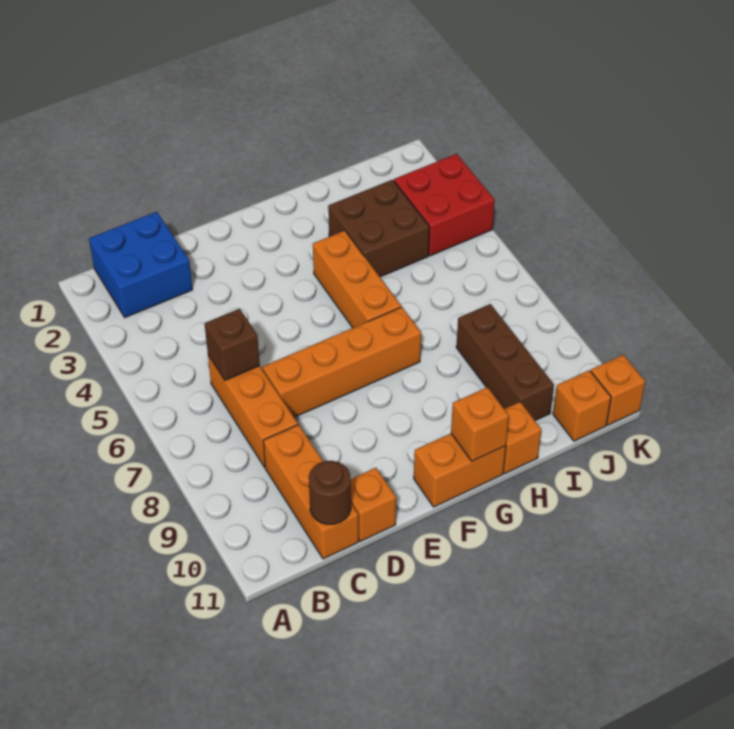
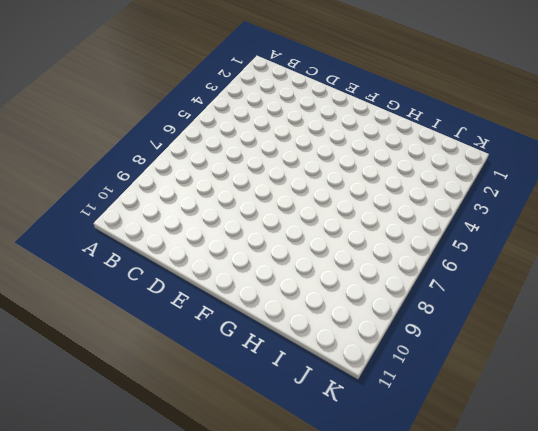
none -> blue brick B1:C2 level 1
none -> orange brick C6:C8 level 1
none -> orange brick C9:C11 level 1

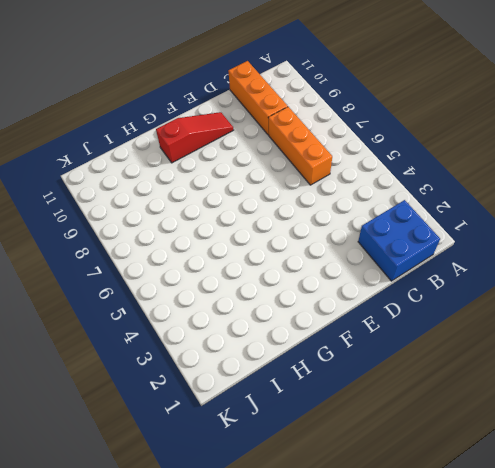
red slope E10:G10 level 1 top G -> none
none -> orange brick D7:G7 level 1
none -> orange brick D11 level 1
none -> orange brick F11:G11 level 1

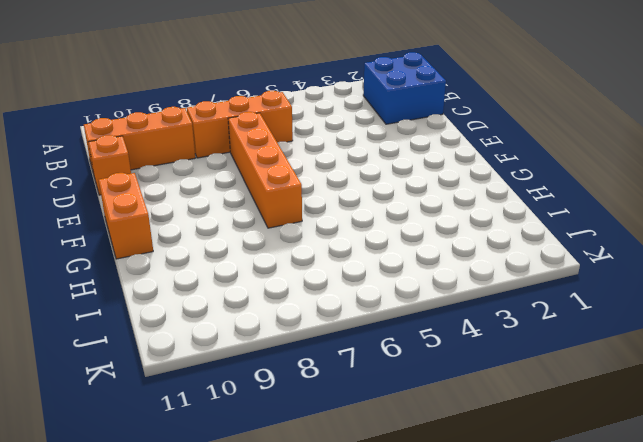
none -> orange brick G4:G6 level 1
none -> brown brick H3:I4 level 1
none -> orange brick H11 level 1

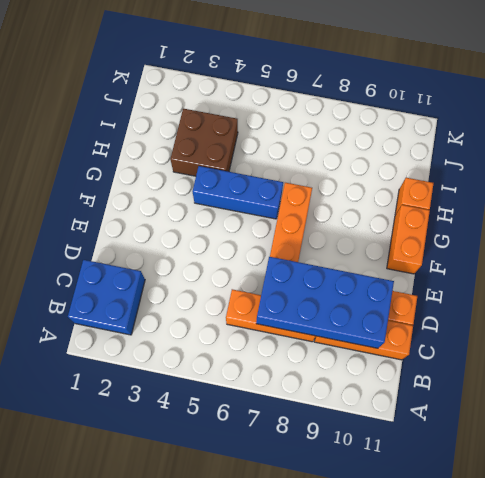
blue brick C7:D10 level 2 -> none
blue brick G4:G6 level 1 -> orange brick G4:G6 level 1
none -> brown brick I8:I10 level 1
none -> red brick J3:K4 level 1
none -> orange brick J11 level 1

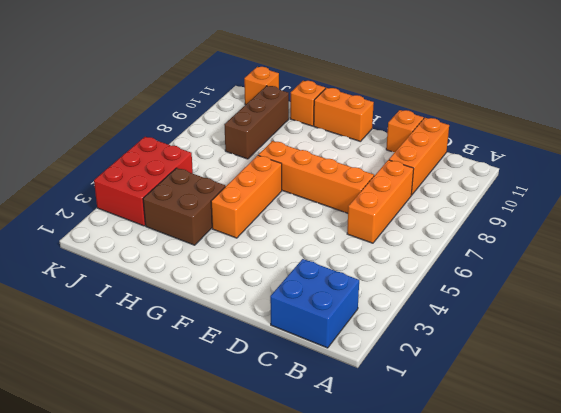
red brick J3:K5 level 1 -> red brick J3:K4 level 1
none -> orange brick K11 level 1
none -> brown brick C6 level 2
none -> brown round brick C11 level 2

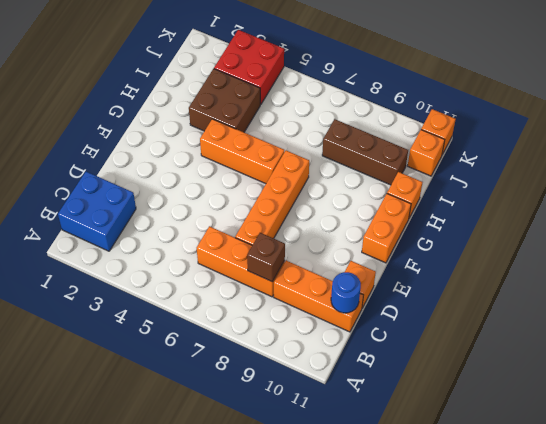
brown brick C8 level 2 -> brown brick C6 level 2
blue round brick C11 level 2 -> brown round brick C11 level 2
none -> orange brick G11 level 2

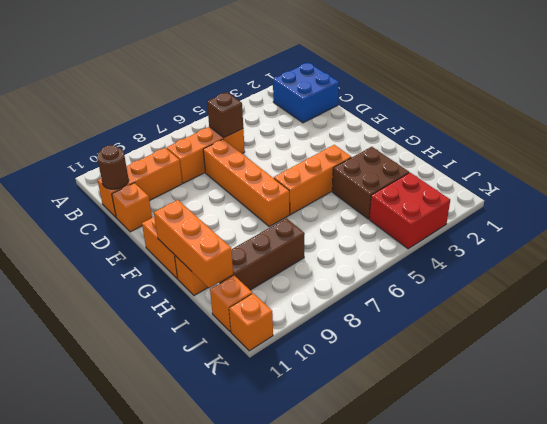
orange brick G11:I11 level 2 -> orange brick G11 level 2

